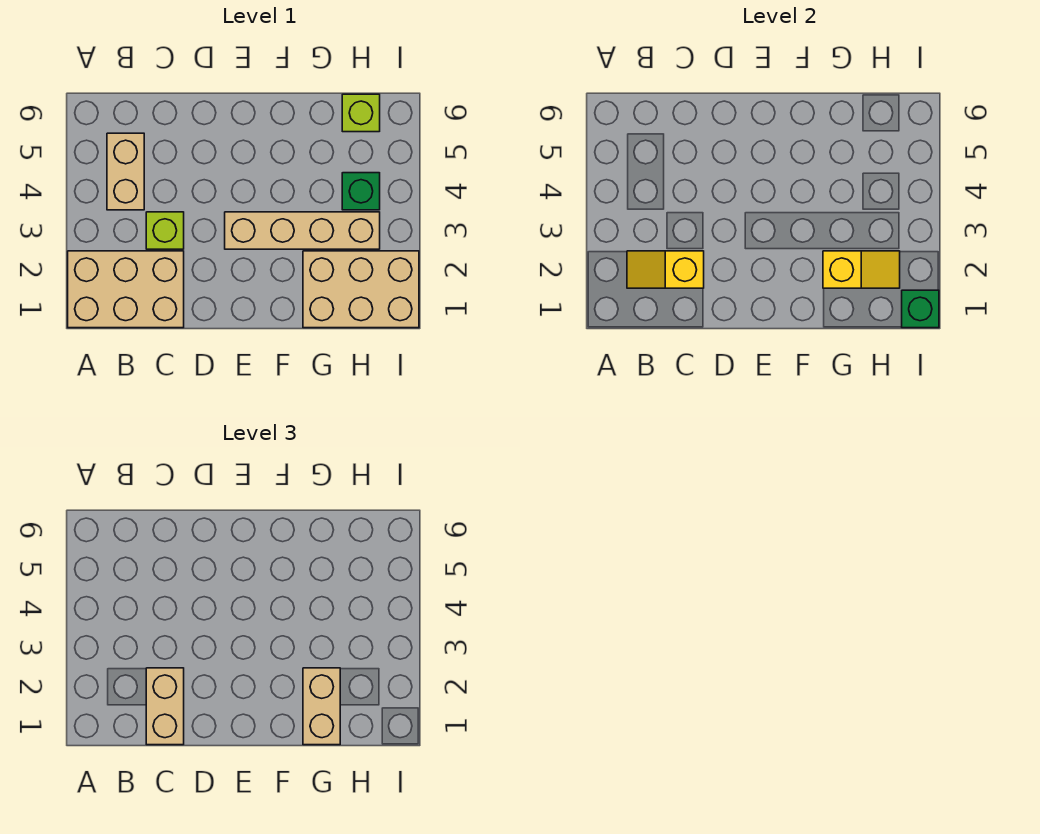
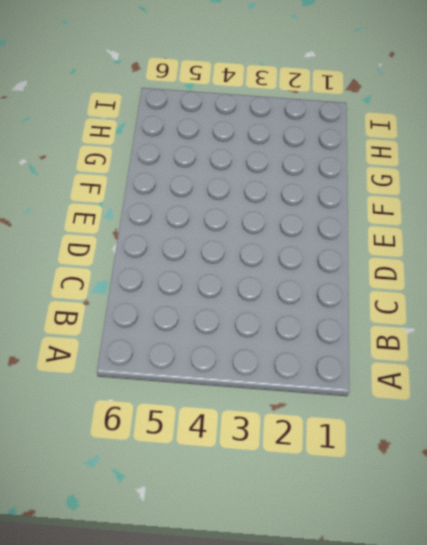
none -> tan brick A1:C2 level 1
none -> tan brick B4:B5 level 1
none -> lime brick C3 level 1

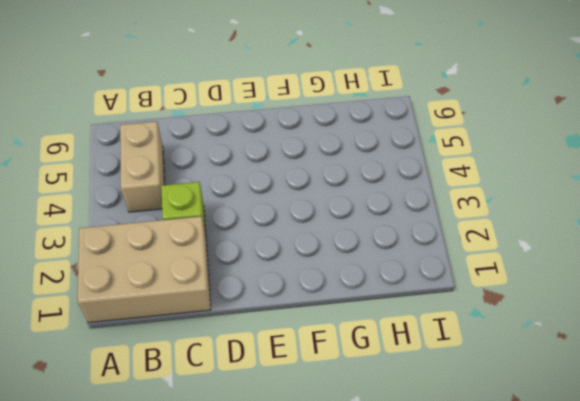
none -> tan brick E3:H3 level 1
none -> tan brick G1:I2 level 1
none -> green brick H4 level 1

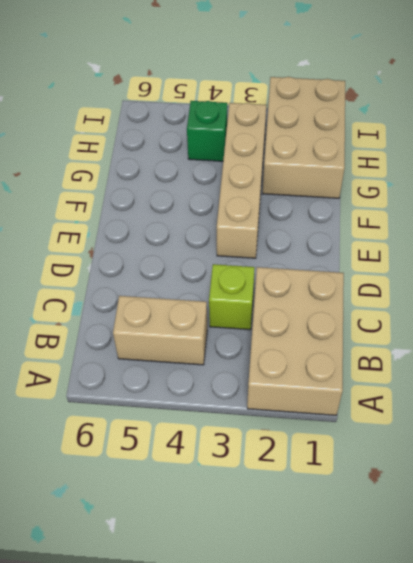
none -> lime brick H6 level 1
none -> yellow slope B2:C2 level 2 top C
none -> yellow slope G2:H2 level 2 top G

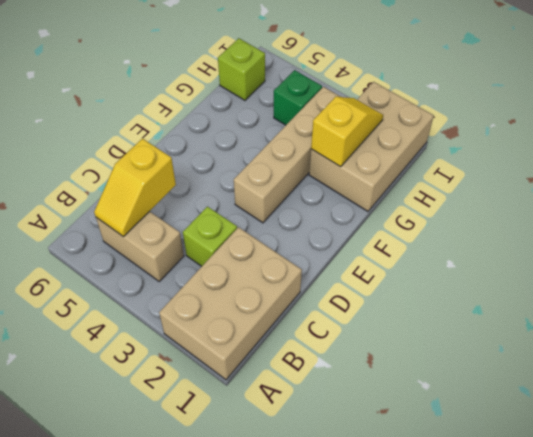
yellow slope B5:C5 level 2 top C -> yellow slope B2:C2 level 2 top C
none -> green brick I1 level 2
none -> tan brick C1:C2 level 3
none -> tan brick G1:G2 level 3

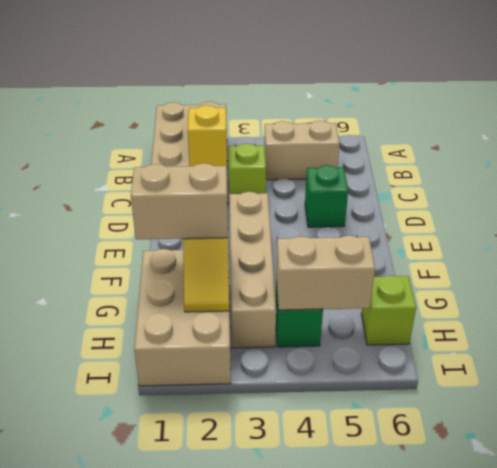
green brick D5 level 1 -> green brick I1 level 2
tan brick H4:H5 level 2 -> tan brick C1:C2 level 3

